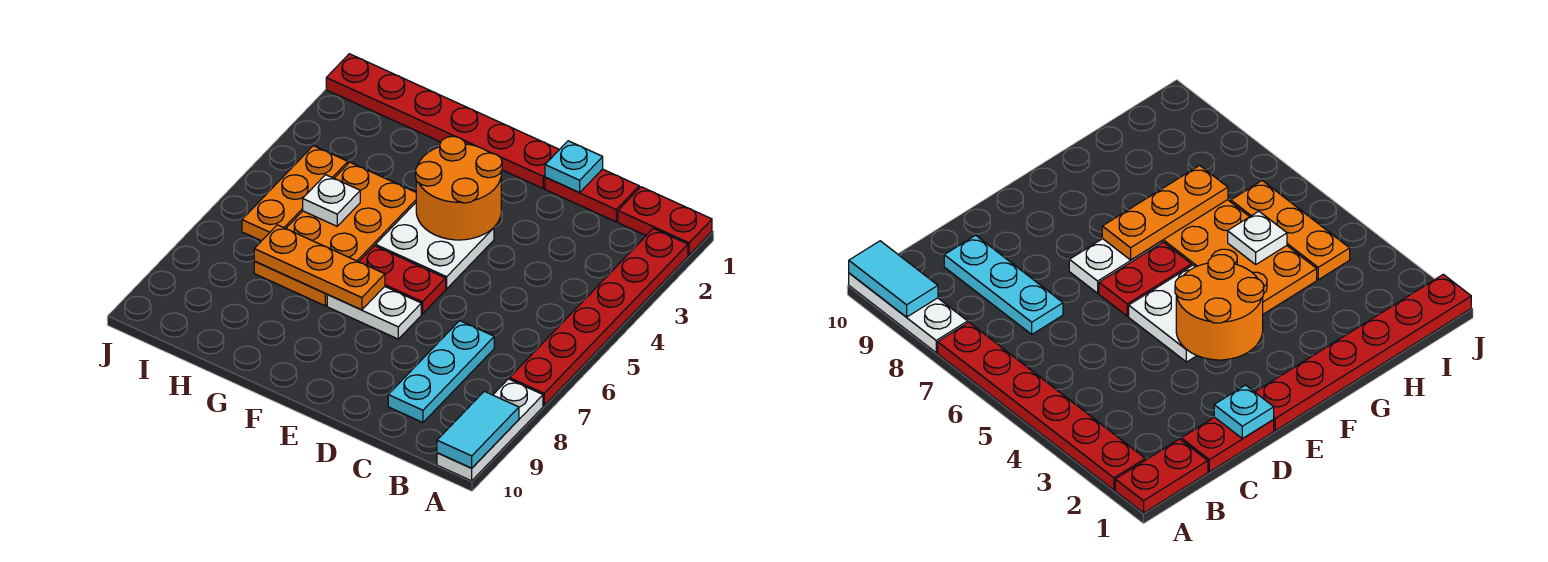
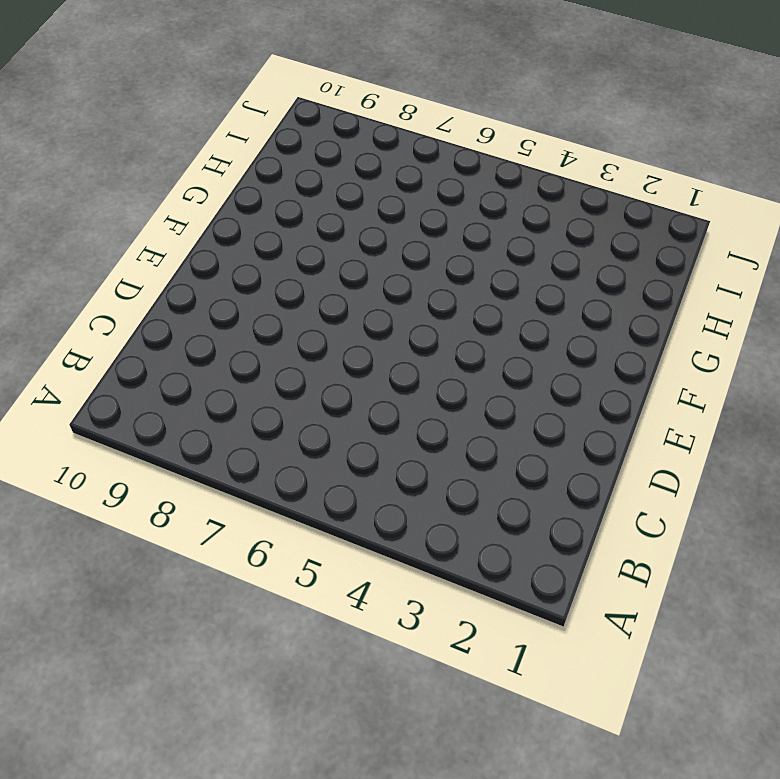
none -> red plate A1:B1 level 1
none -> red plate A2:A7 level 1
none -> white plate A8:A10 level 1

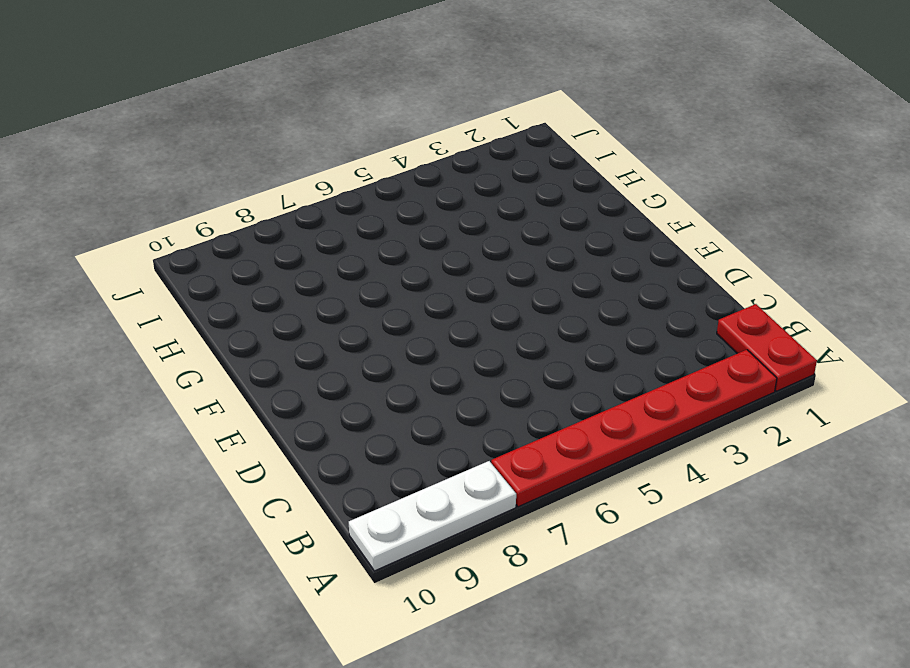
none -> red plate C1:D1 level 1
none -> cyan plate C7:C9 level 1
none -> red plate E1:J1 level 1

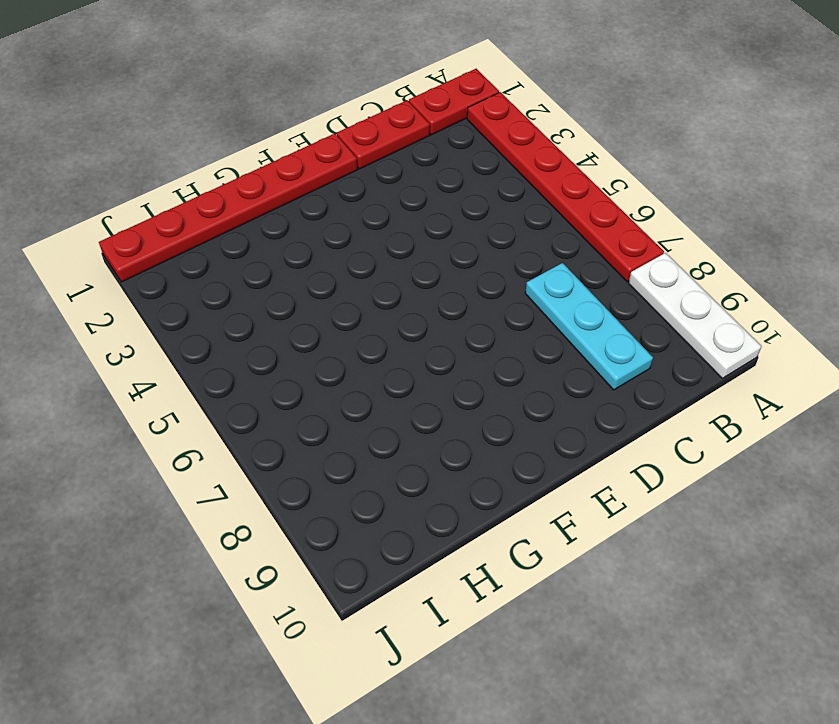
none -> white plate E4:F5 level 1
none -> red plate E6:F6 level 1
none -> white plate E7:F7 level 1

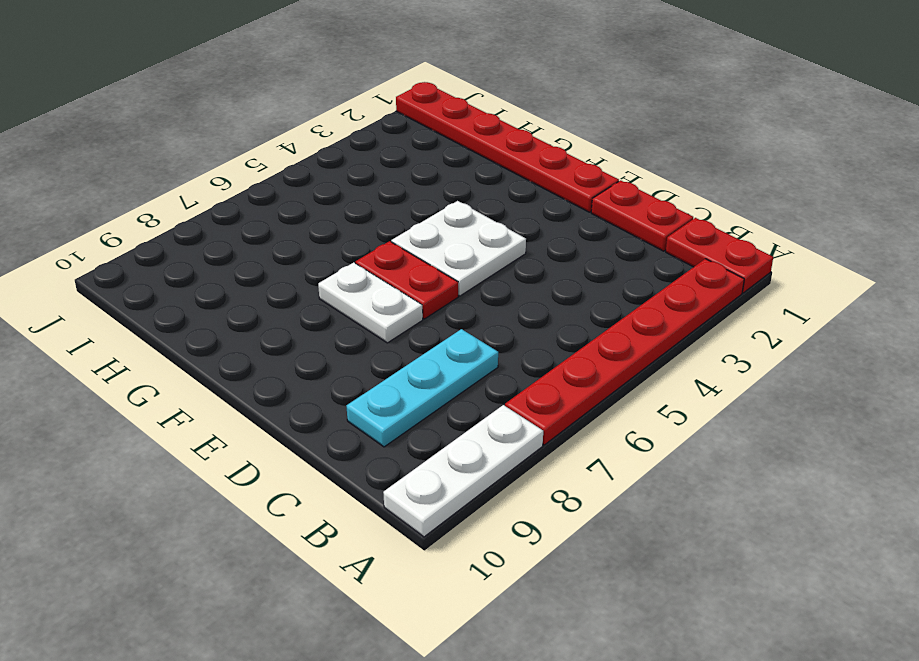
none -> orange plate G4:H7 level 1
none -> orange plate I4:I6 level 1
none -> cyan tile A9:A10 level 2

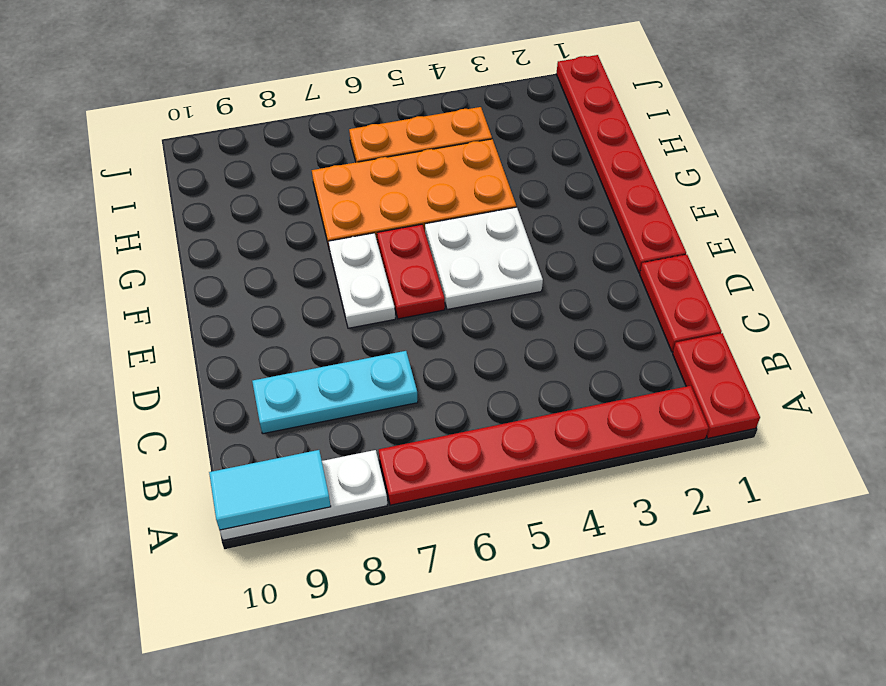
none -> cyan plate D1 level 2
none -> orange round brick E3:F4 level 2
none -> orange plate F7:H7 level 2

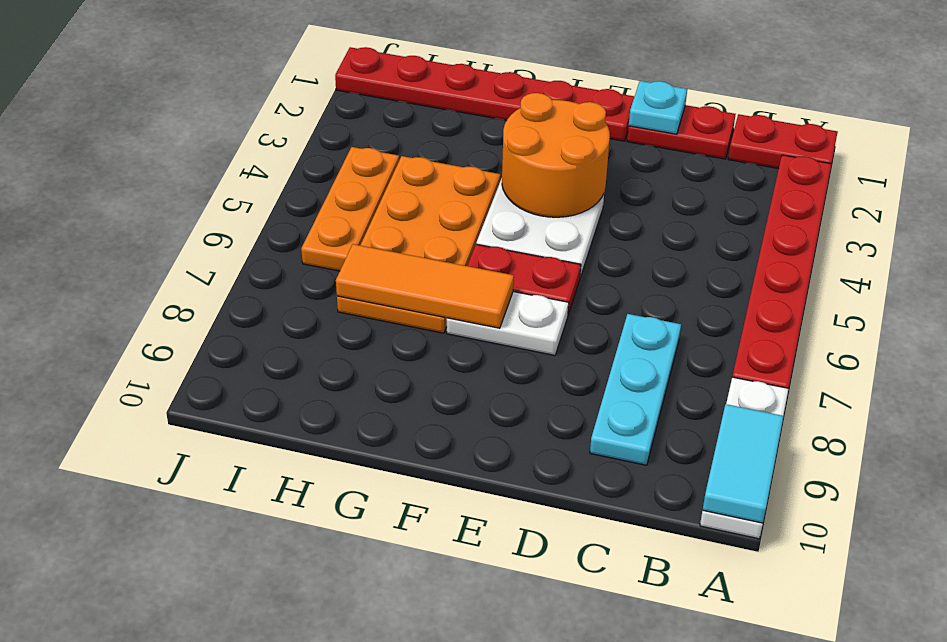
orange tile F7:H7 level 2 -> orange plate F7:H7 level 2
none -> white plate H5 level 2

